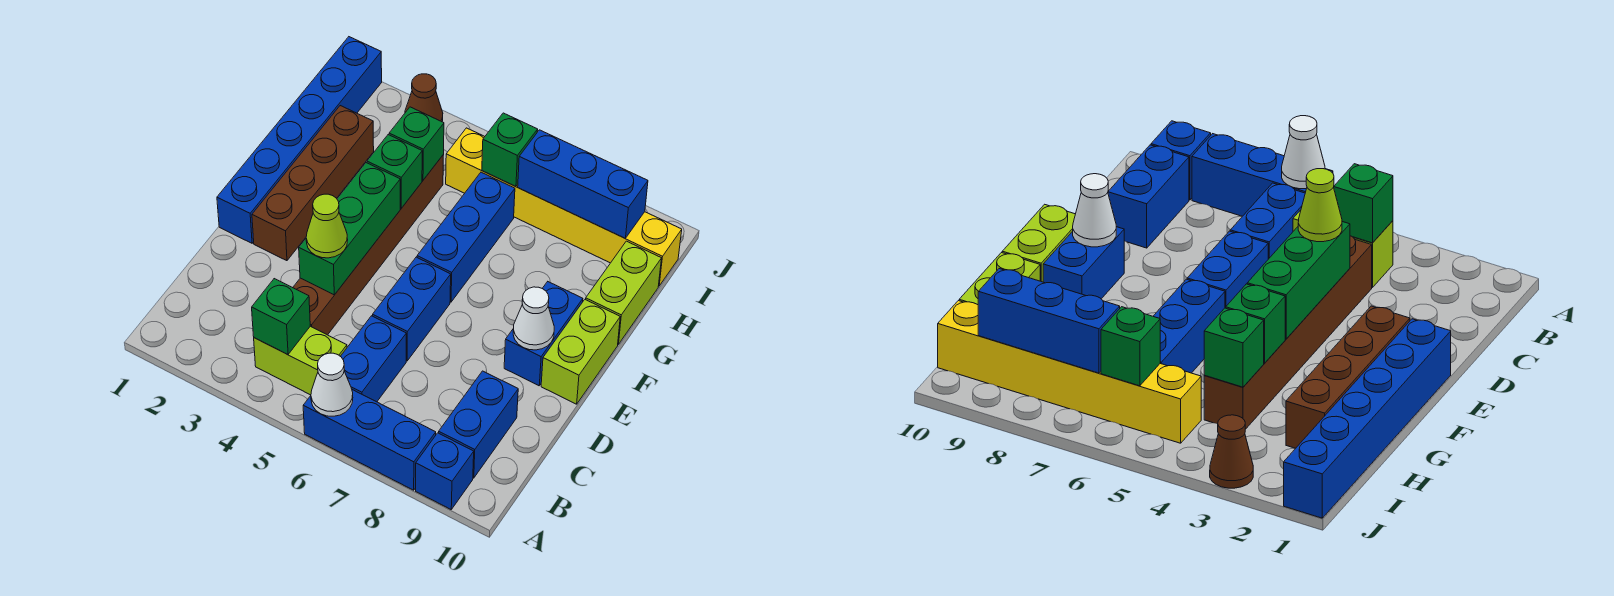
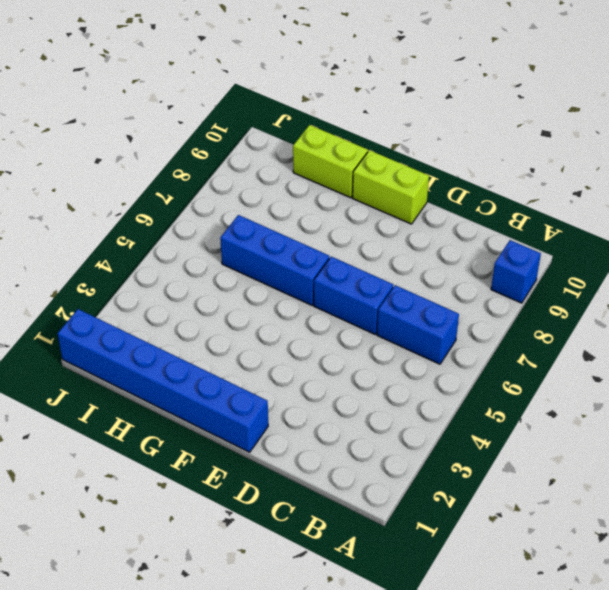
none -> blue brick A6:A8 level 1
none -> lime brick B4:B5 level 1
none -> blue brick B9:C9 level 1

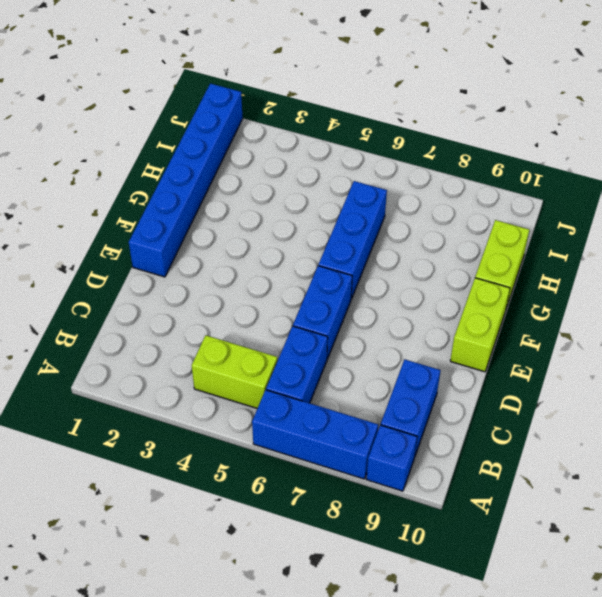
none -> brown brick C4:H4 level 1
none -> brown brick E2:H2 level 1
none -> blue brick E9:F9 level 1

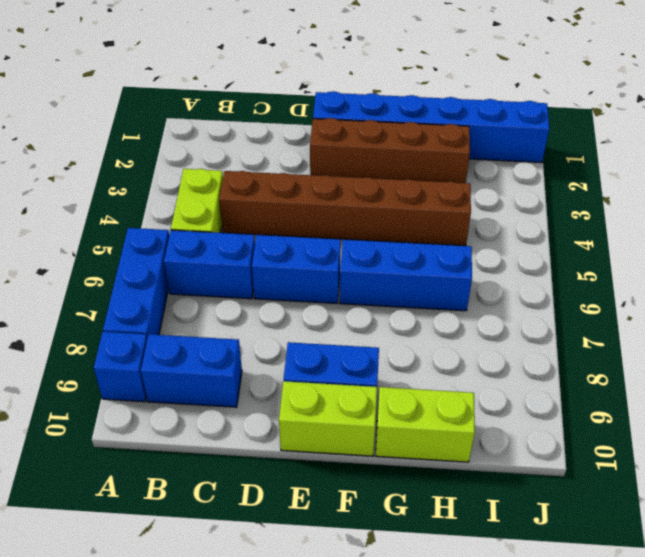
none -> yellow brick I5:I10 level 1
none -> brown cone J3 level 1
none -> white cone A6 level 2

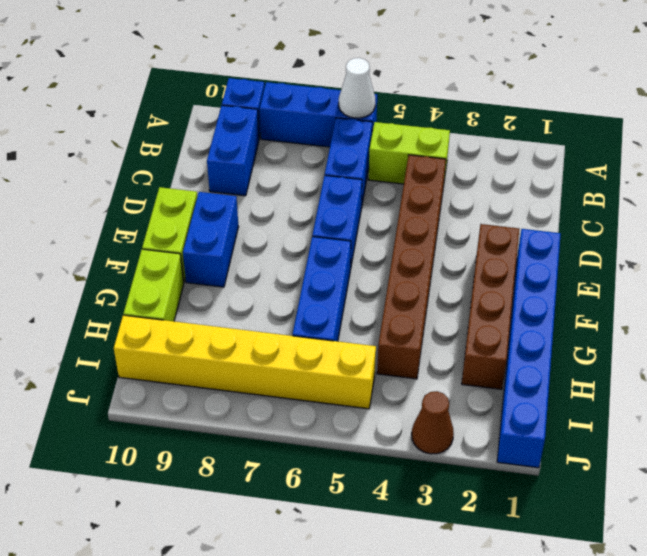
none -> green brick B4 level 2
none -> green brick D4:F4 level 2
none -> white cone E9 level 2

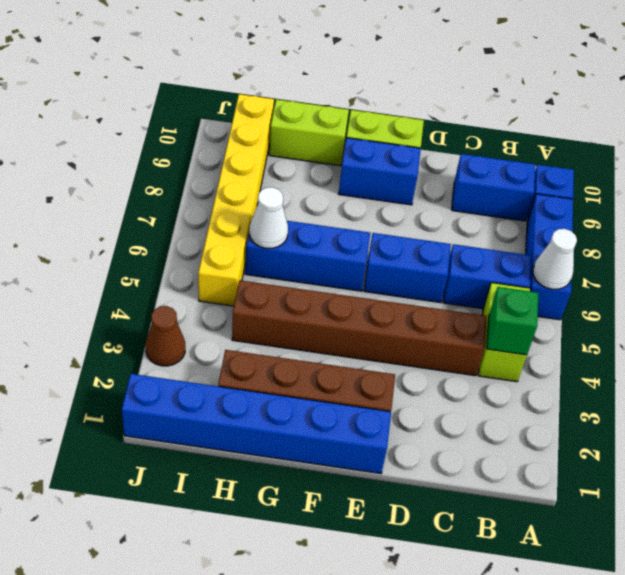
white cone H6 level 2 -> white cone E9 level 2
none -> green brick D4:F4 level 2
none -> green brick G4 level 2
none -> green brick H4 level 2

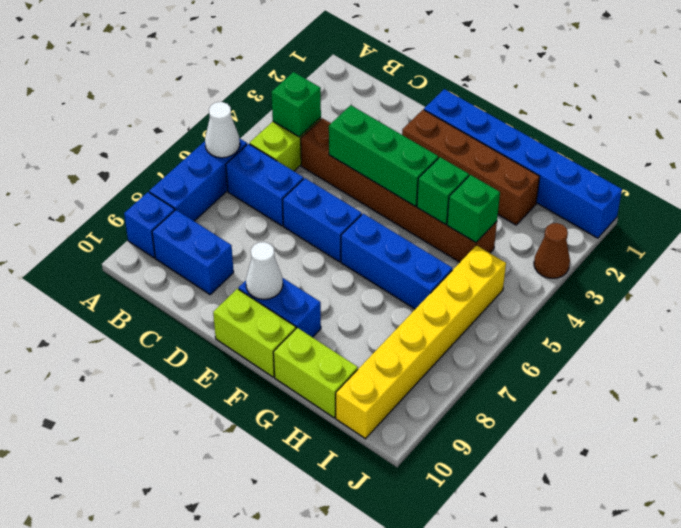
none -> green brick I6 level 2
none -> blue brick I7:I9 level 2
none -> lime cone D4 level 3

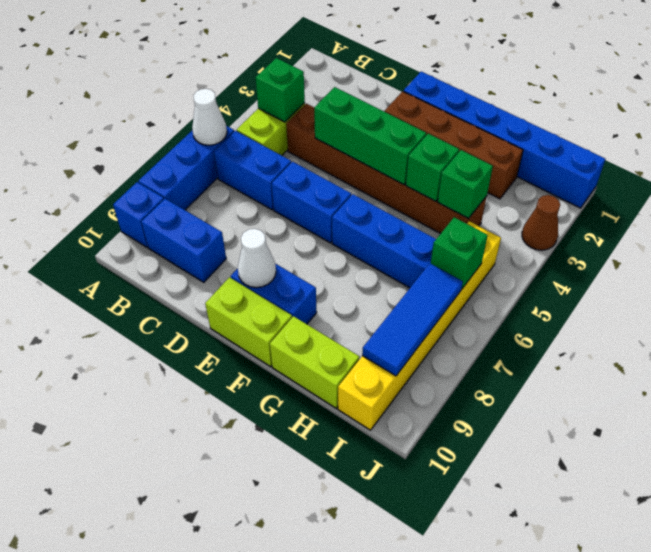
blue tile I7:I9 level 2 -> blue brick I7:I9 level 2
none -> lime cone D4 level 3

